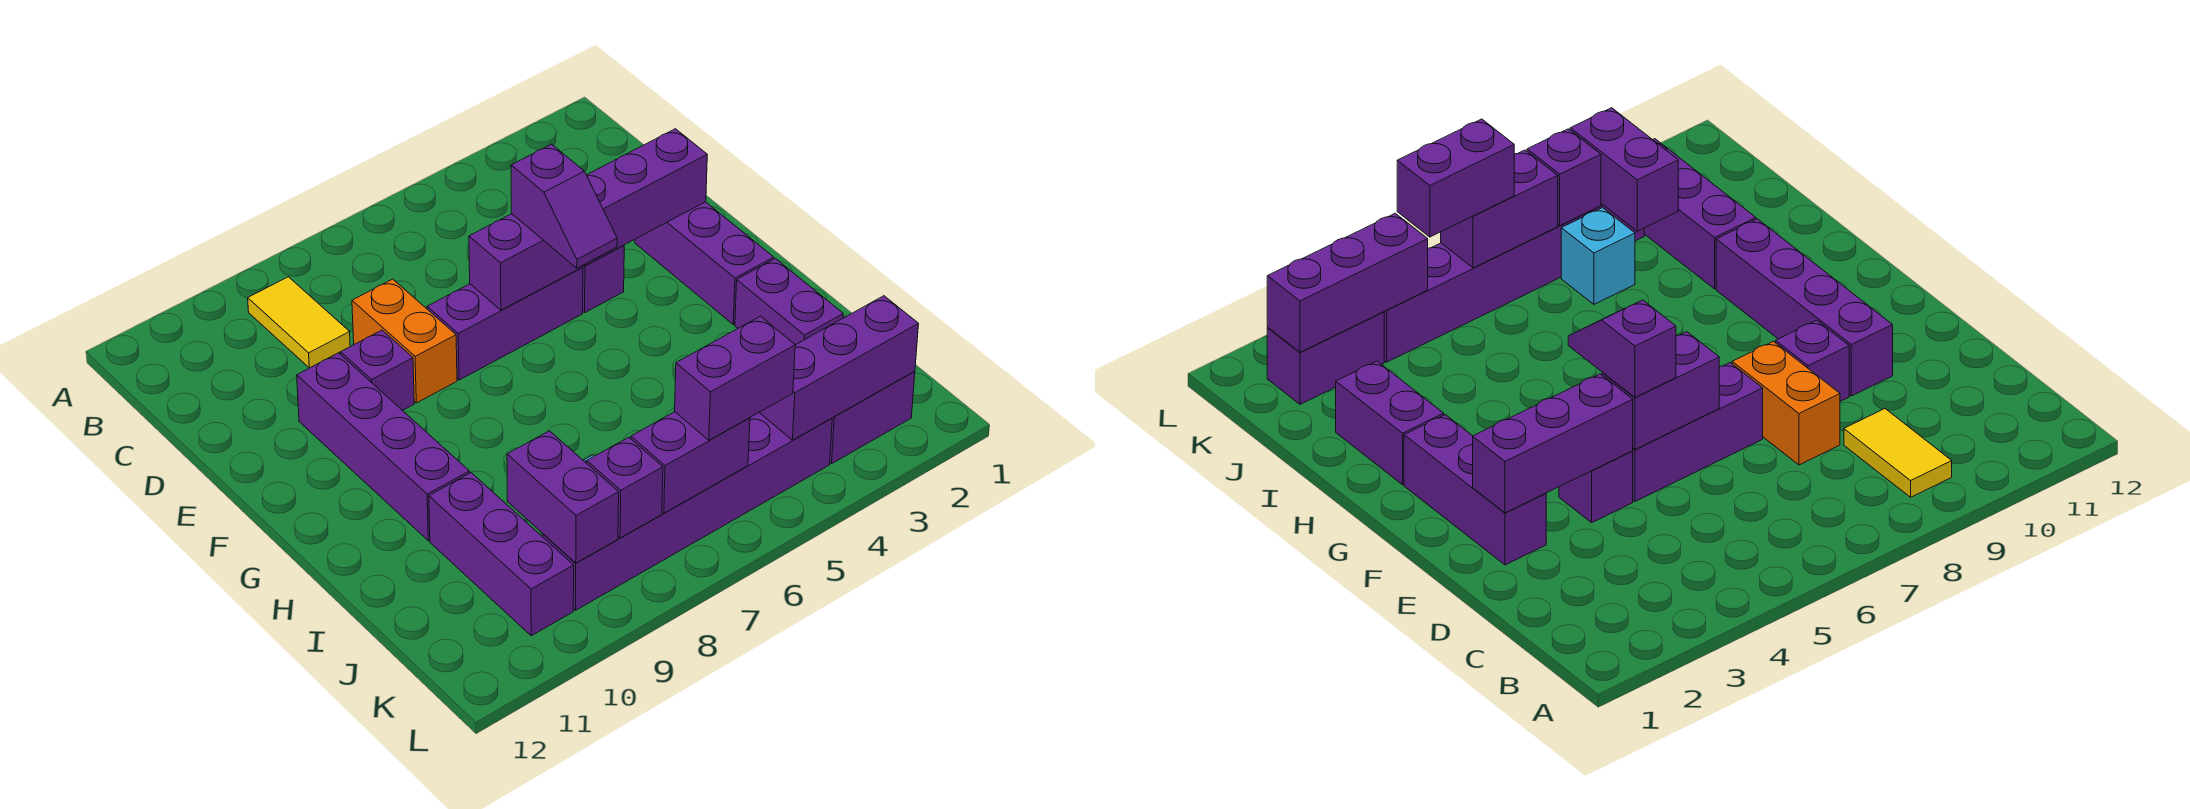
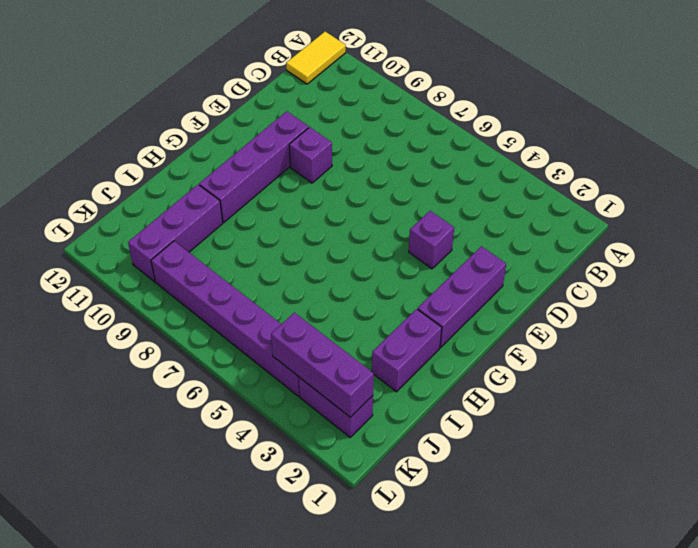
yellow tile A12:B12 level 1 -> yellow tile B9:C9 level 1
none -> orange brick D8:E8 level 1
none -> purple brick E5:E7 level 1
none -> cyan brick J8 level 1

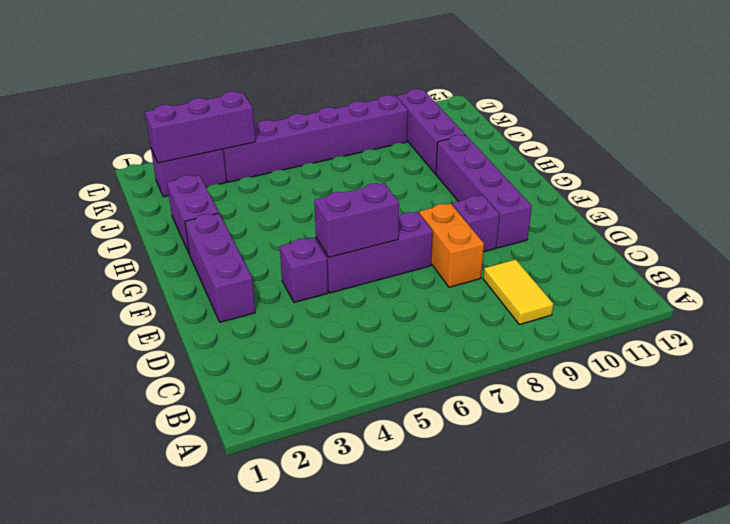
none -> cyan brick J8 level 1
none -> purple brick E2:E4 level 2
none -> purple brick J9:K9 level 2

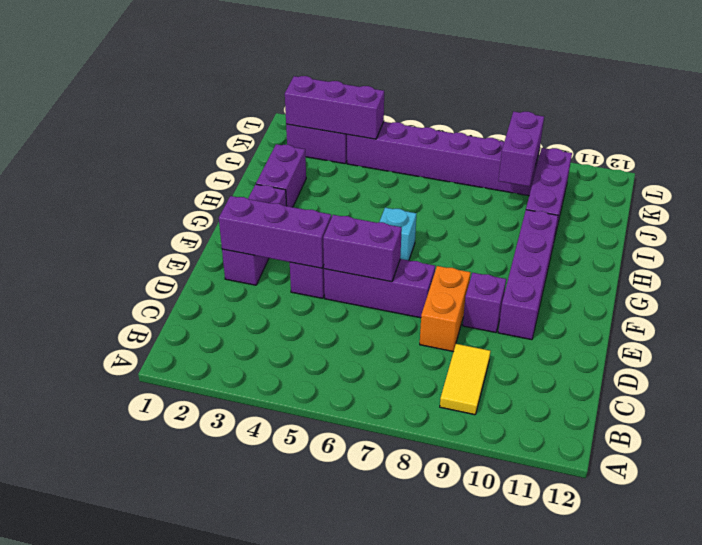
cyan brick G6 level 1 -> cyan brick J8 level 1
none -> purple brick K6:K7 level 2
none -> purple brick K8 level 2
none -> purple slope E5:F5 level 3 top E

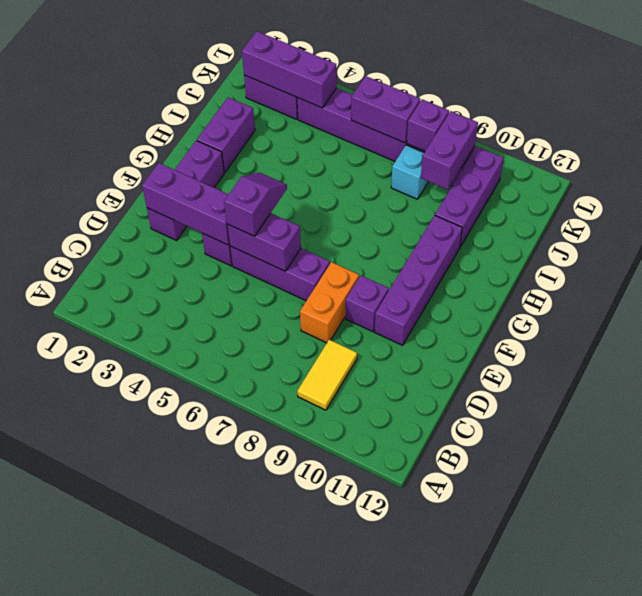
none -> purple brick K5:K6 level 3

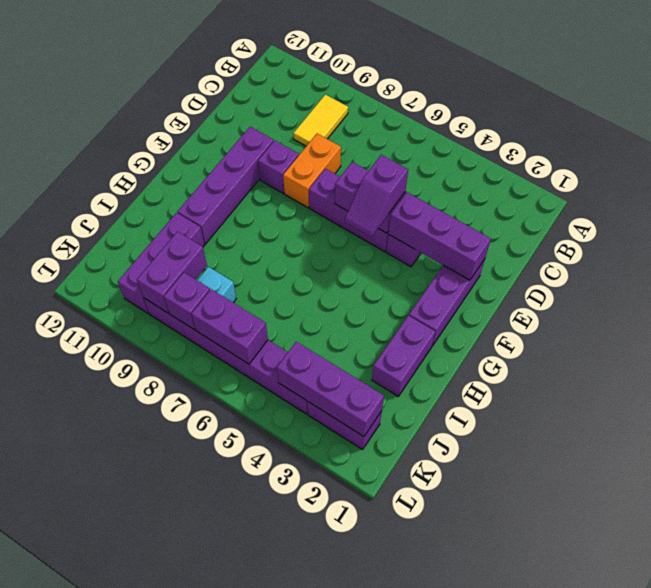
none -> purple brick K5:K6 level 3

